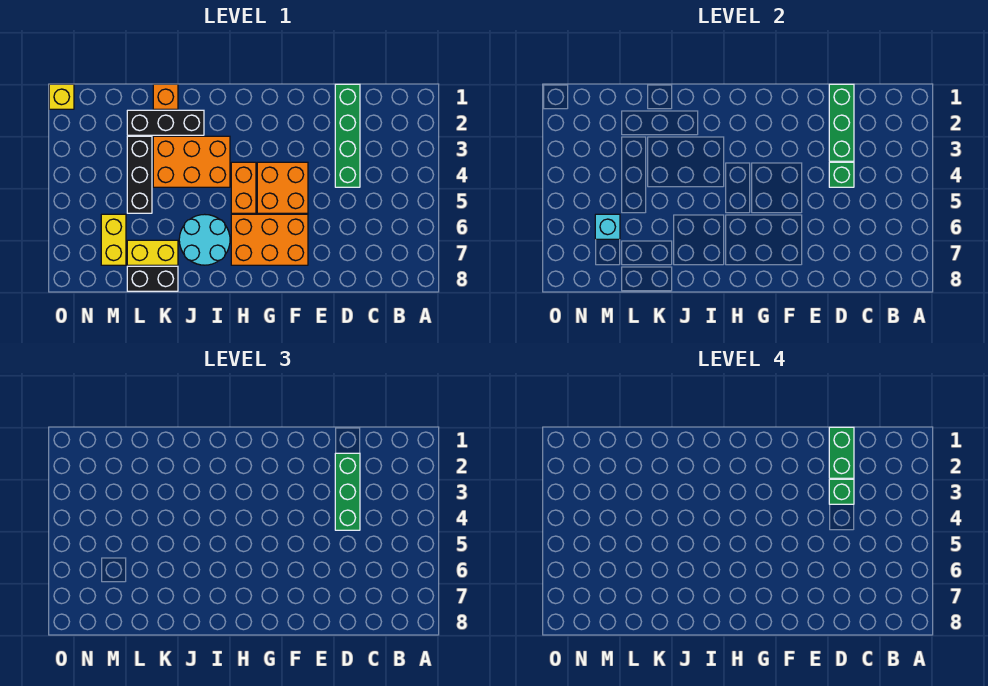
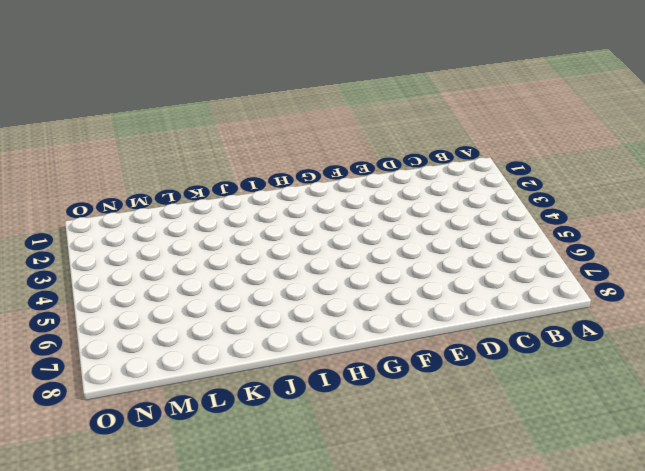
none -> green brick D1:D4 level 1
none -> orange brick F4:G5 level 1
none -> orange brick F6:H7 level 1

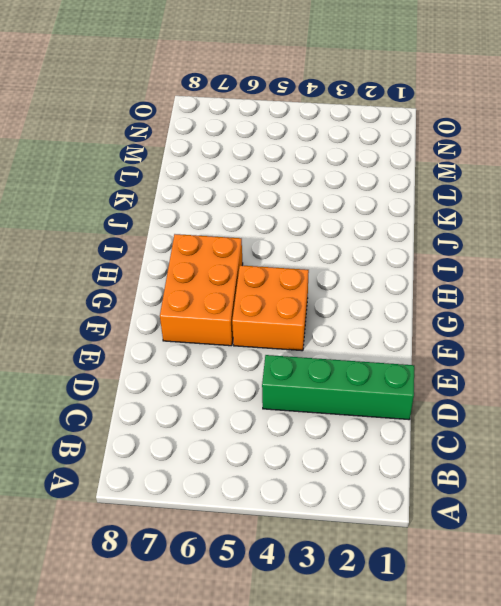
none -> orange brick H4:H5 level 1
none -> orange brick I3:K4 level 1
none -> cyan round brick I6:J7 level 1

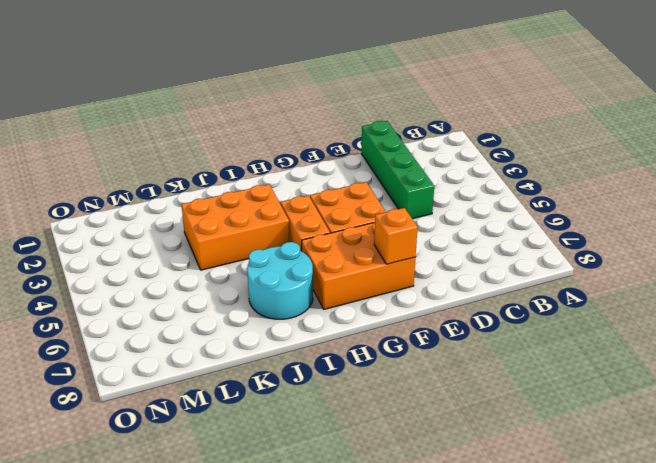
orange brick F7 level 2 -> orange brick K1 level 1
none -> black brick J2:L2 level 1
none -> yellow brick K7:L7 level 1
none -> black brick K8:L8 level 1

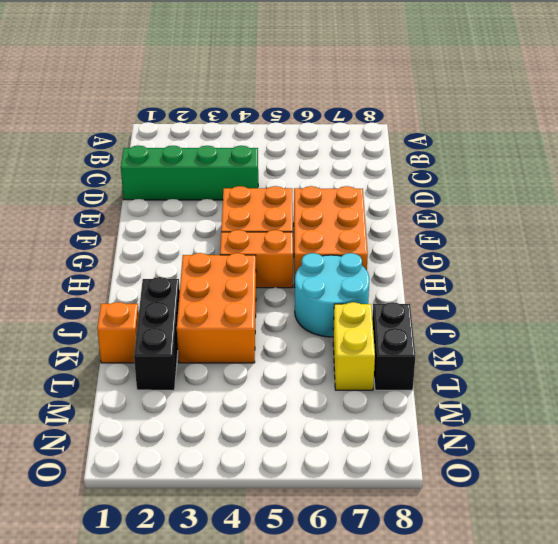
none -> black brick L3:L5 level 1
none -> yellow brick M6:M7 level 1
none -> yellow brick O1 level 1

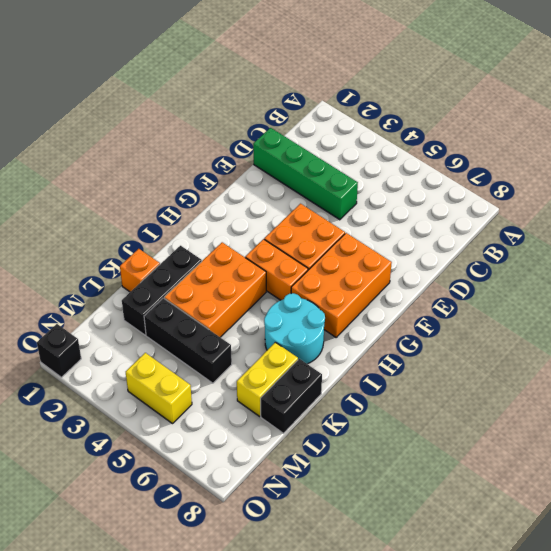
yellow brick N4:N5 level 1 -> yellow brick M6:M7 level 1
black brick O1 level 1 -> yellow brick O1 level 1
none -> green brick D1:D3 level 2
none -> green brick D4 level 2
none -> cyan brick M6 level 2

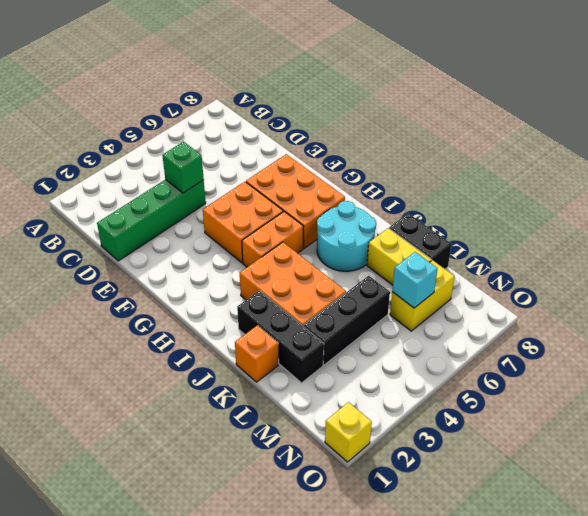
none -> green brick D1:D3 level 2
none -> green brick D2:D4 level 3
none -> green brick D1:D2 level 4

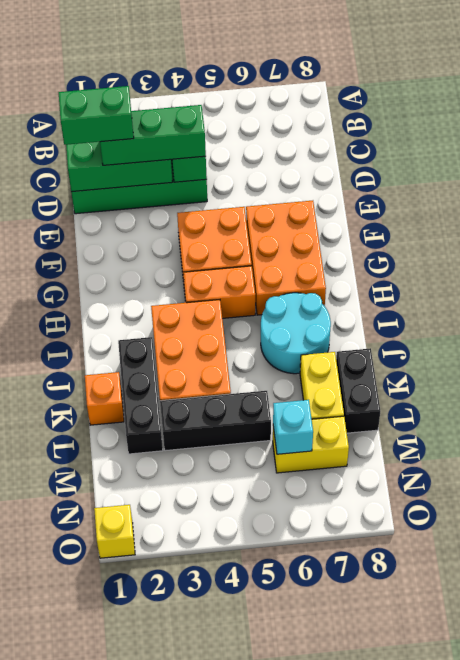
none -> green brick D3 level 4

